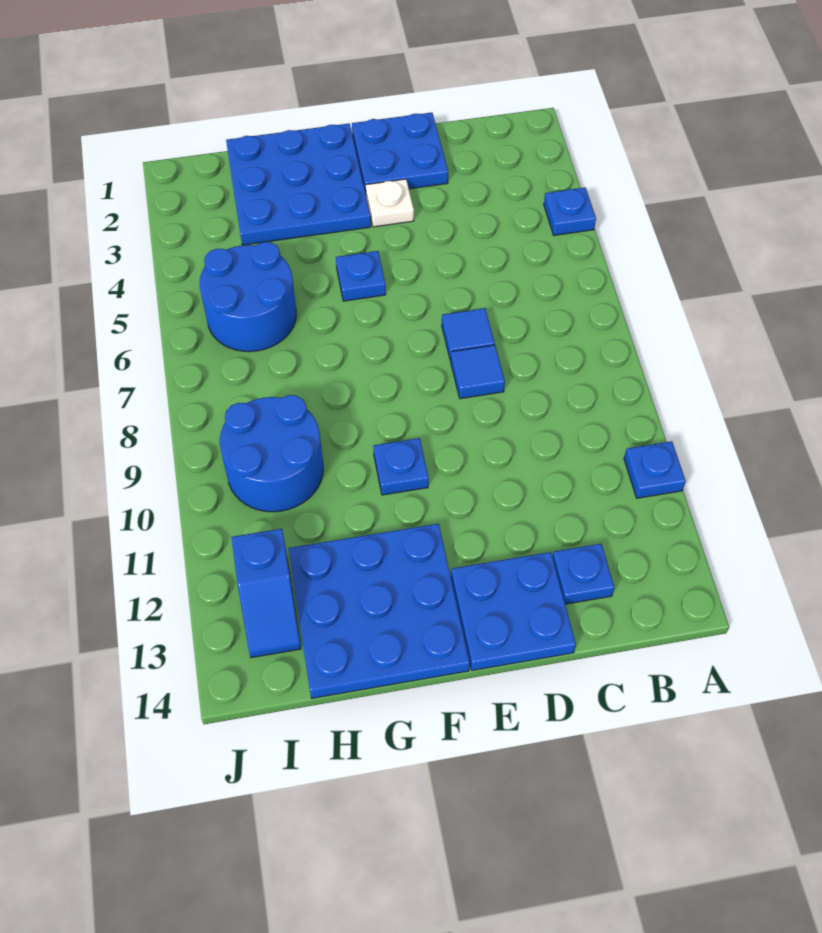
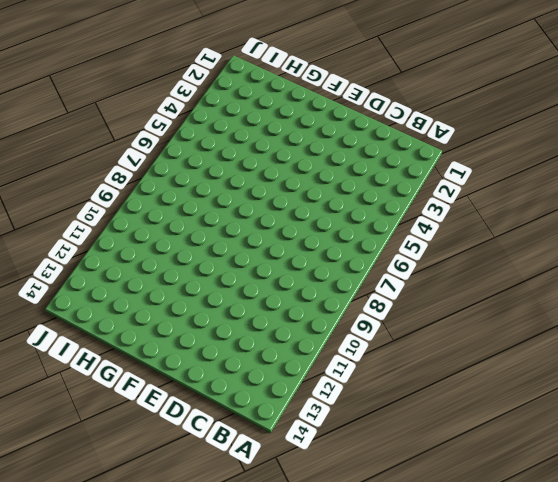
none -> blue plate A4 level 1
none -> blue plate A11 level 1
none -> blue plate C13 level 1

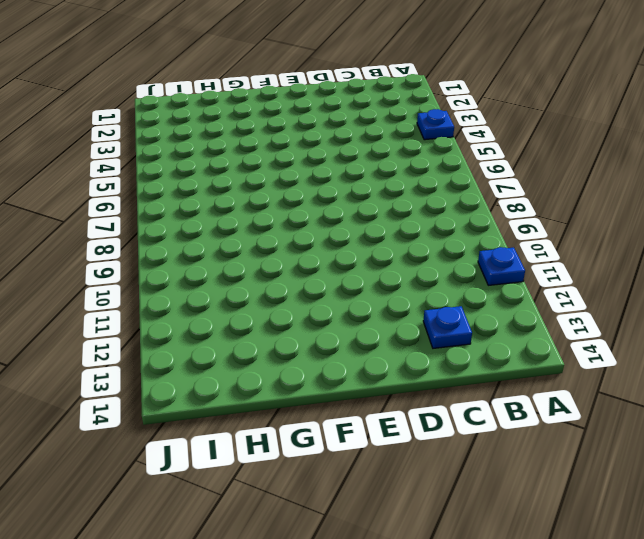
none -> blue plate D1:E2 level 1
none -> blue tile D7 level 1
none -> blue tile D8 level 1

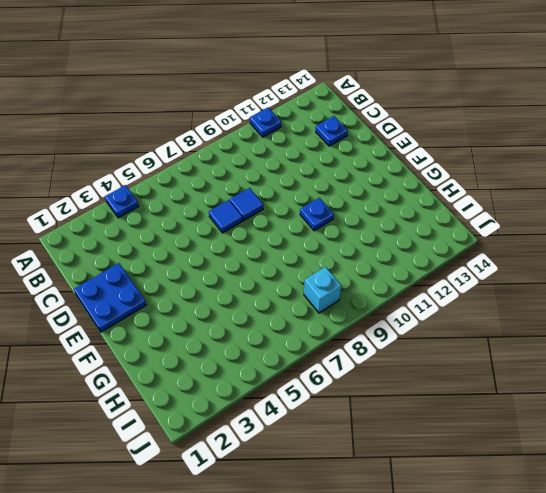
cyan brick I8 level 1 -> none
none -> blue plate D13:E14 level 1
none -> white plate E3 level 1
none -> blue plate F1:H3 level 1

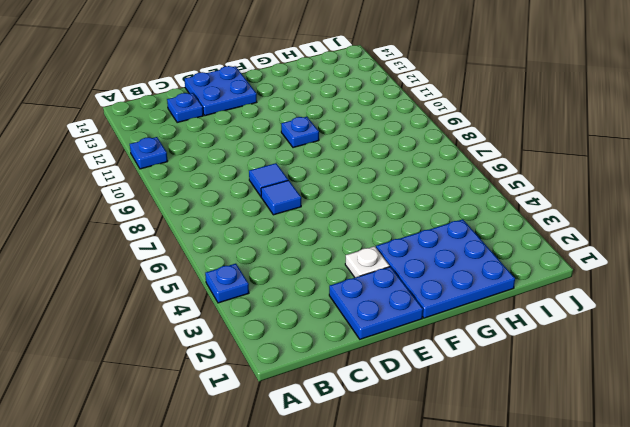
none -> blue plate F5 level 1
none -> blue plate F12:H14 level 1
none -> blue round brick H5:I6 level 1

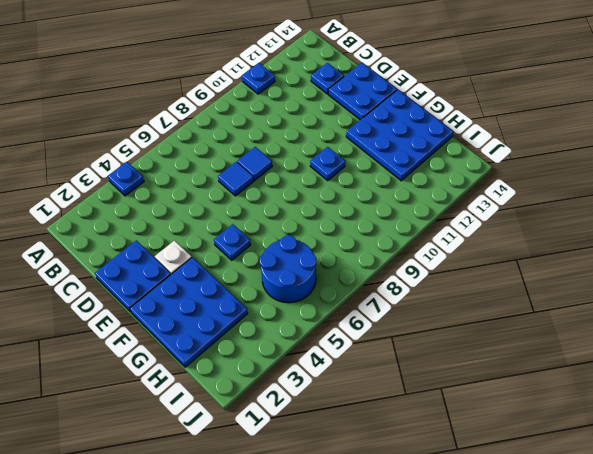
none -> blue round brick H9:I10 level 1
none -> blue slope I12:I13 level 1 top 12

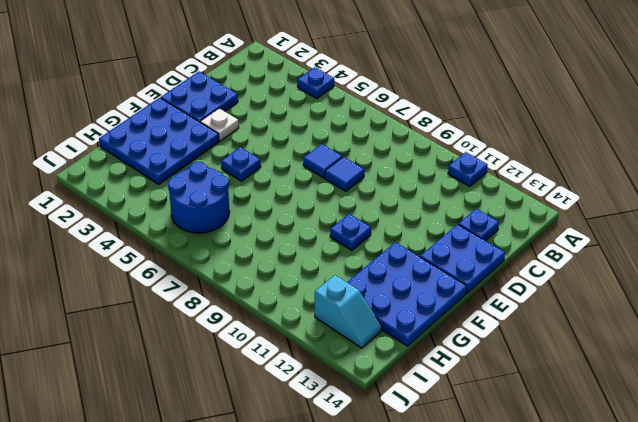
cyan slope I12:I13 level 1 top 12 -> blue slope I12:I13 level 1 top 12
none -> blue round brick H9:I10 level 1

